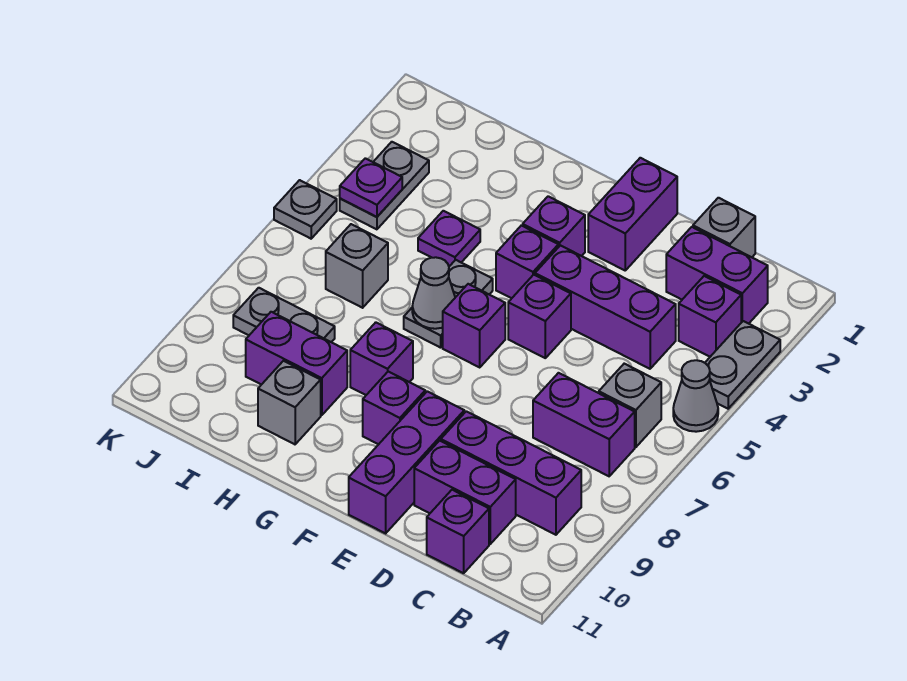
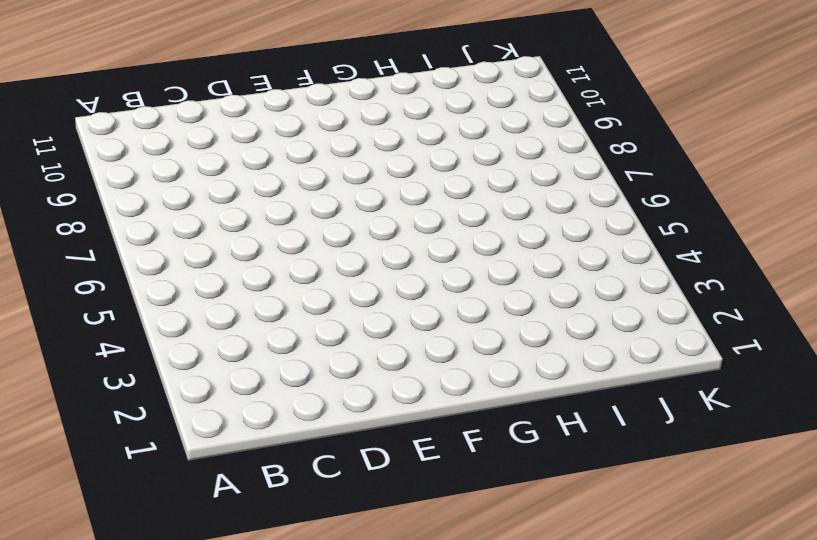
none -> grey plate A3:A4 level 1
none -> grey cone A5 level 1
none -> purple brick B2:C2 level 1

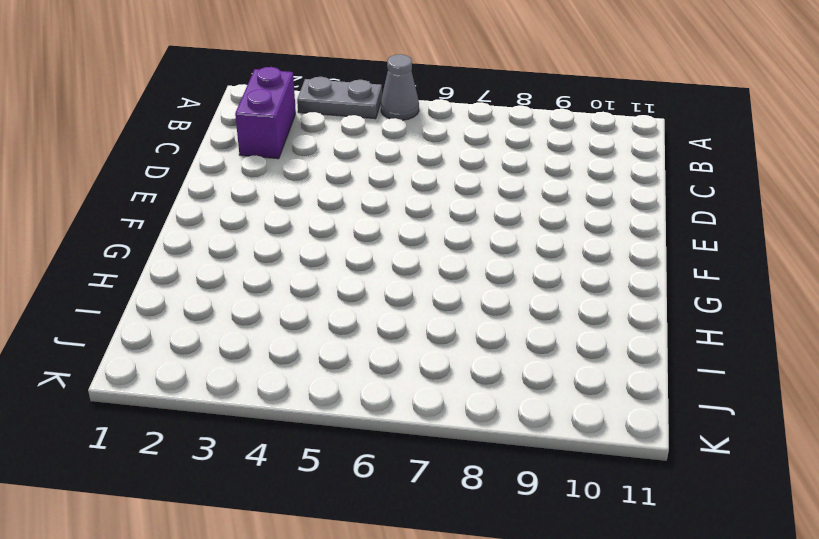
none -> purple brick B3 level 1
none -> grey brick B6 level 1
none -> purple brick B7:C7 level 1

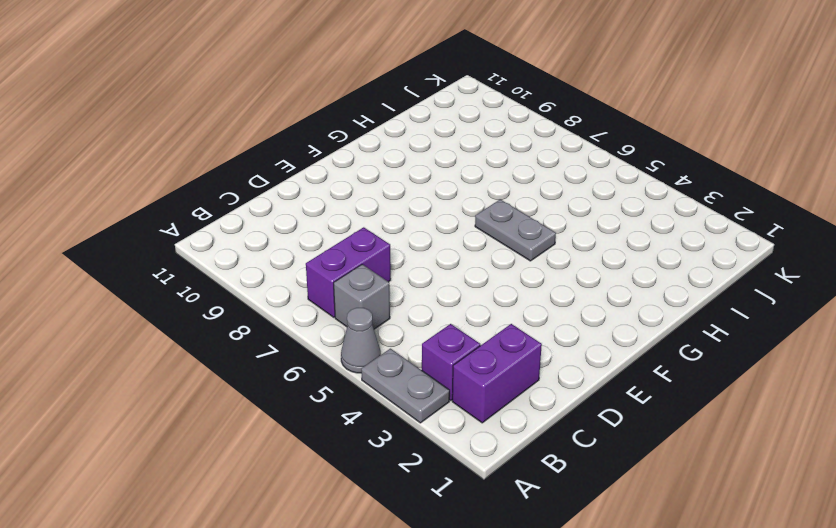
none -> purple brick B9:D9 level 1
none -> grey brick C1 level 1
none -> purple brick C4:E4 level 1

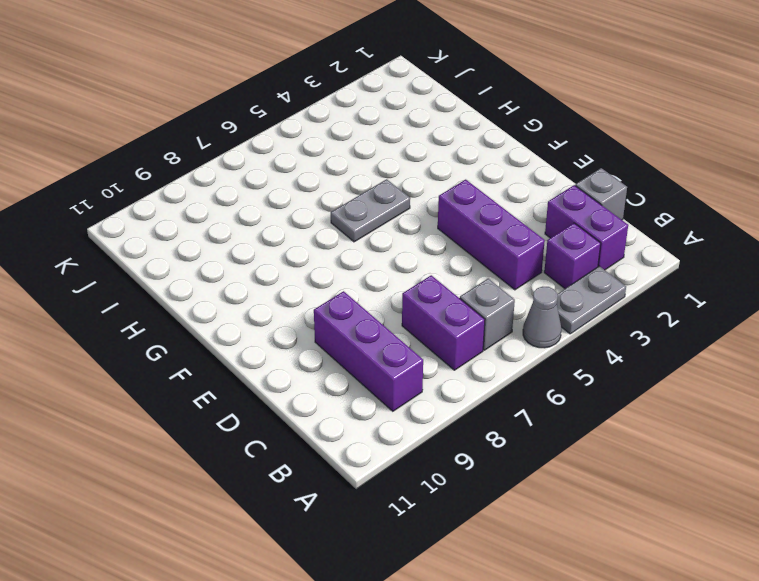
none -> purple brick C10:D10 level 1
none -> purple brick C11 level 1
none -> purple brick E1:E2 level 1

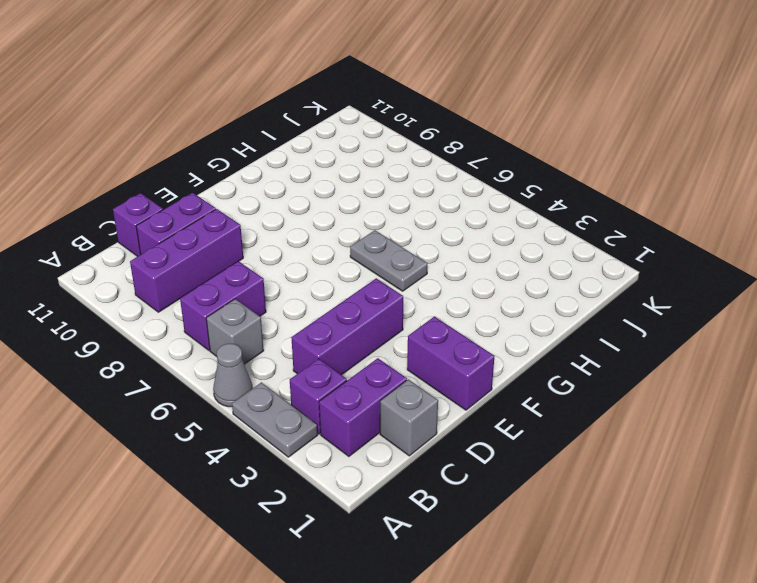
none -> purple brick E5 level 1
none -> purple brick E9:E11 level 1
none -> purple brick F3 level 1

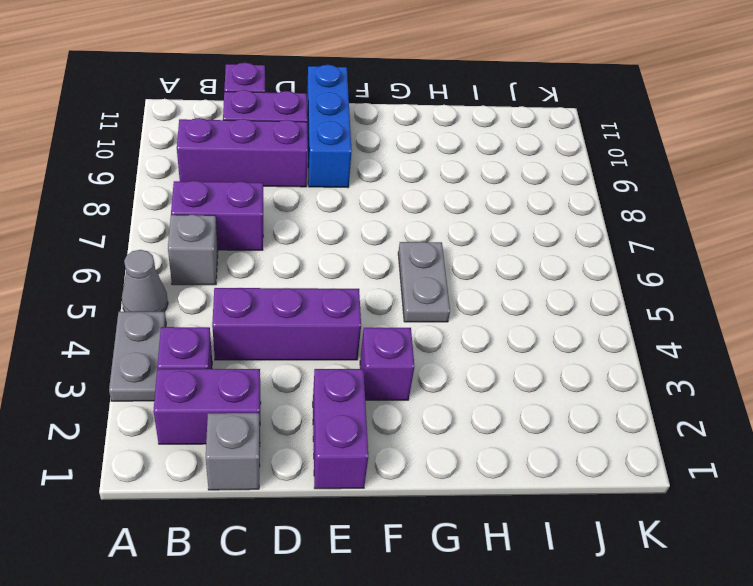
blue brick E9:E11 level 1 -> purple brick E9:E11 level 1
none -> purple brick E5 level 1
none -> purple brick F4 level 1
none -> purple brick F6 level 1

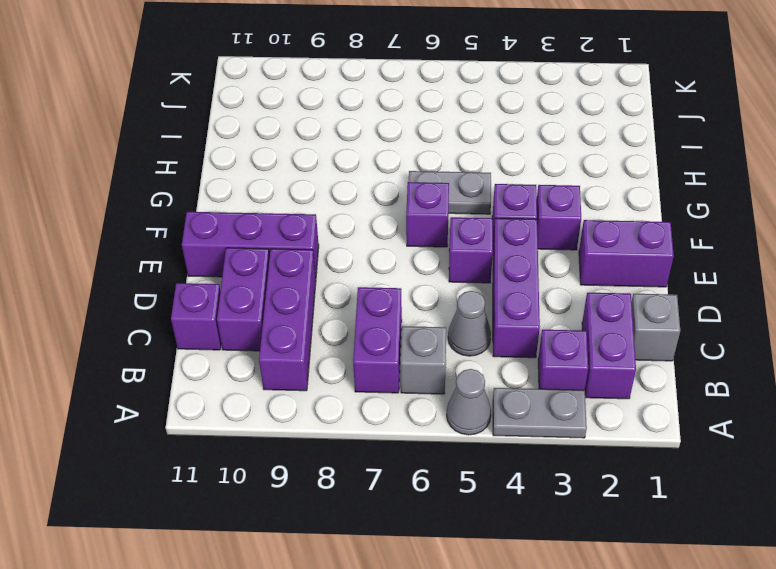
grey cone C5 level 1 -> grey cone G6 level 2
none -> purple brick F9 level 1
none -> purple brick G8 level 1
none -> purple plate H4 level 1

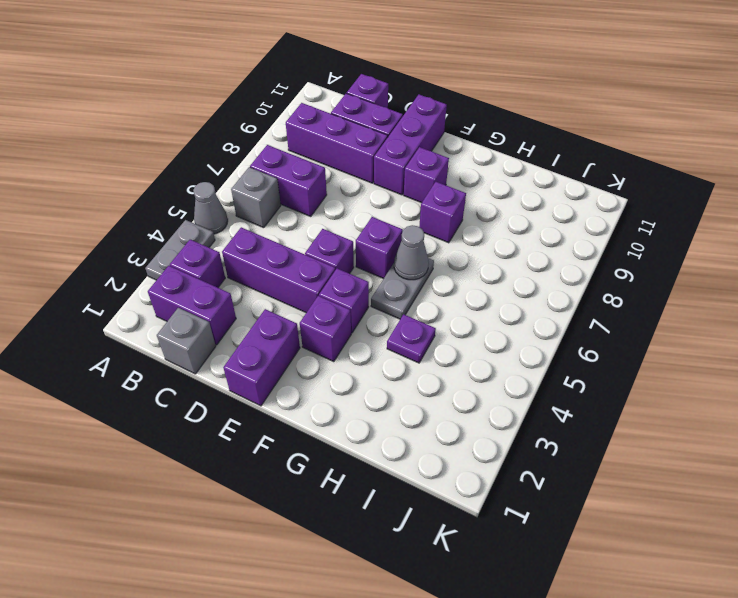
none -> purple brick H9:I9 level 1
none -> grey brick H10 level 1
none -> grey brick I6 level 1

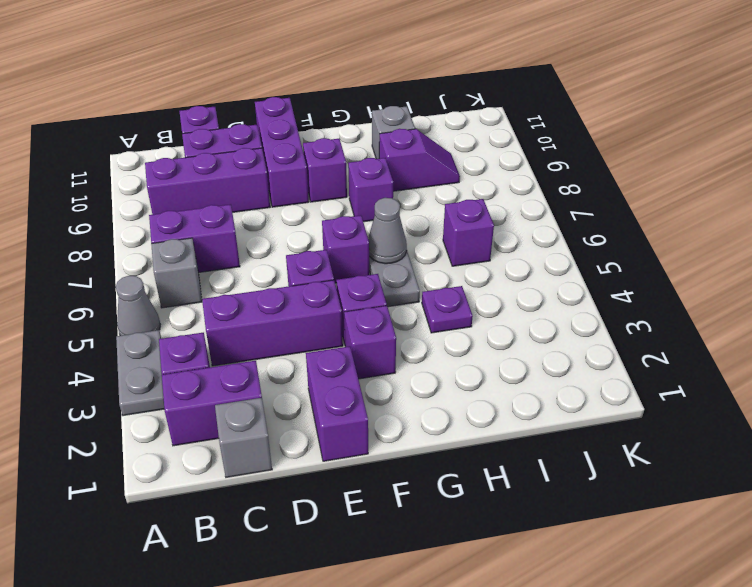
purple slope H9:I9 level 1 top H -> purple brick H9:I9 level 1
purple brick I6 level 1 -> grey brick I6 level 1
none -> grey plate I8:J8 level 1
none -> grey plate J3:J4 level 1
none -> grey plate K5 level 1

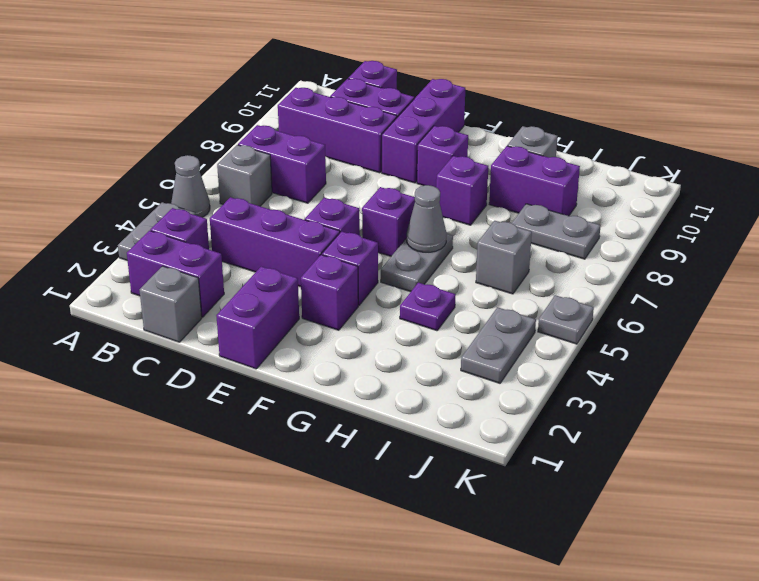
none -> purple plate J4 level 2

